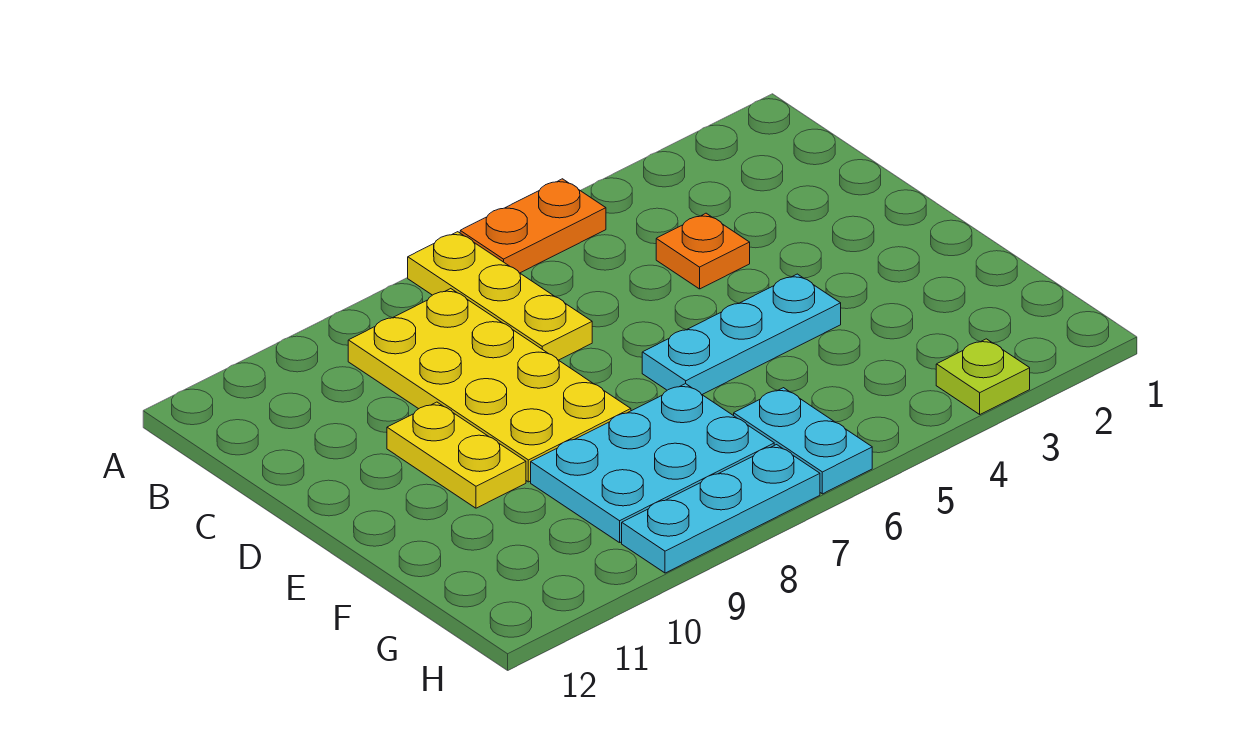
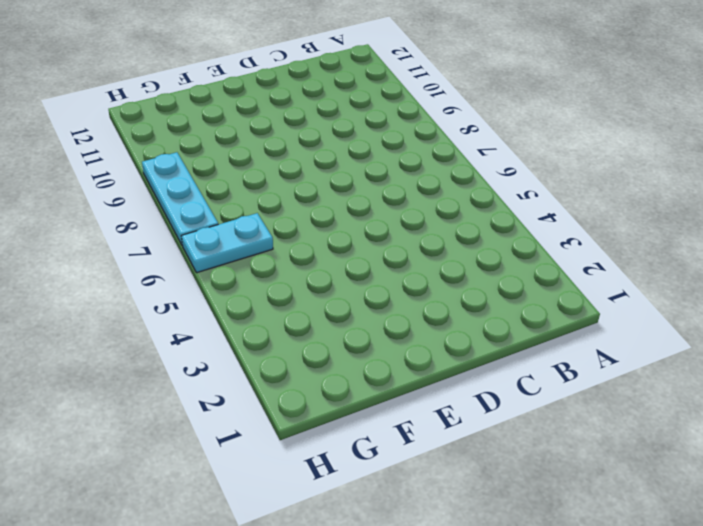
none -> orange plate A5:A6 level 1
none -> yellow plate A7:C7 level 1

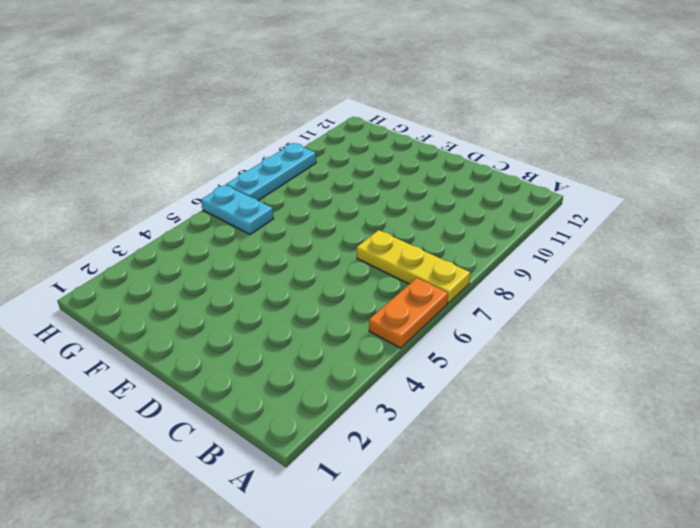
none -> yellow plate B8:E9 level 1
none -> orange plate C4 level 1

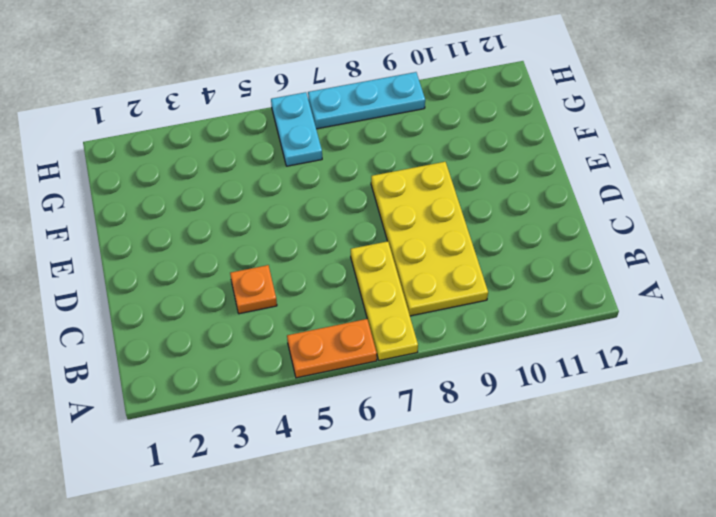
none -> yellow plate D10:E10 level 1
none -> cyan plate E4:E6 level 1

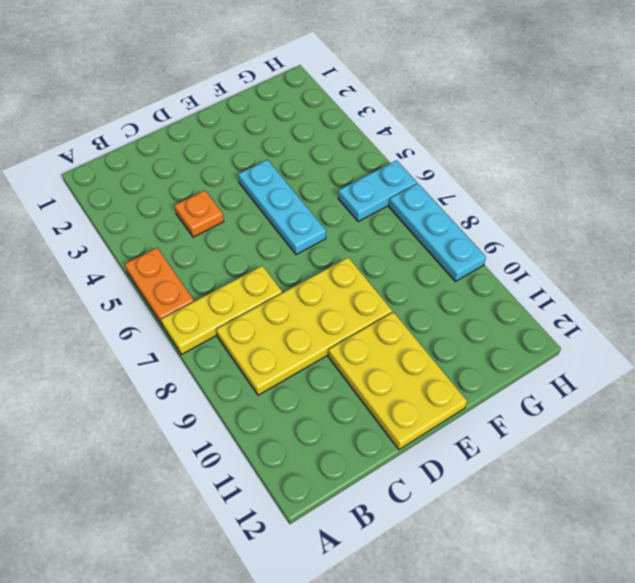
yellow plate D10:E12 level 1 -> yellow plate D10:E10 level 1
none -> cyan plate F7:G9 level 1
none -> lime plate H3 level 1

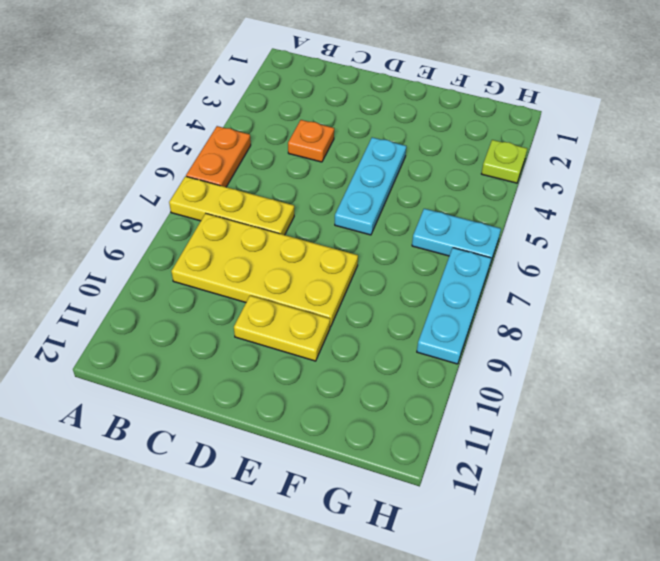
none -> cyan plate F7:G9 level 1

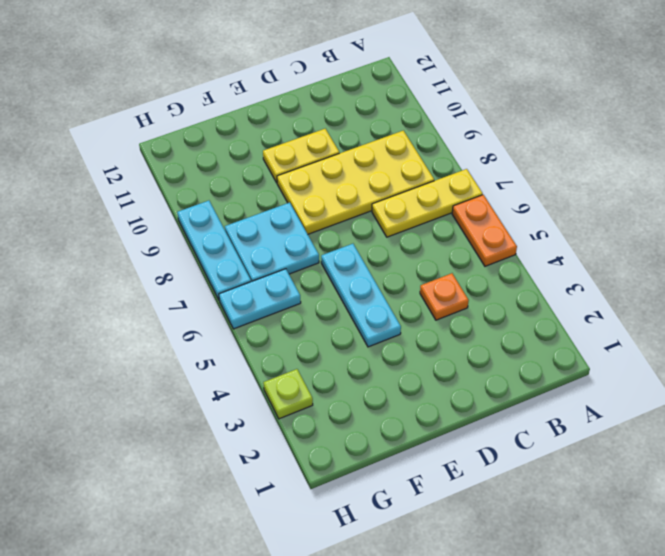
cyan plate F7:G8 level 1 -> cyan plate F7:G9 level 1

